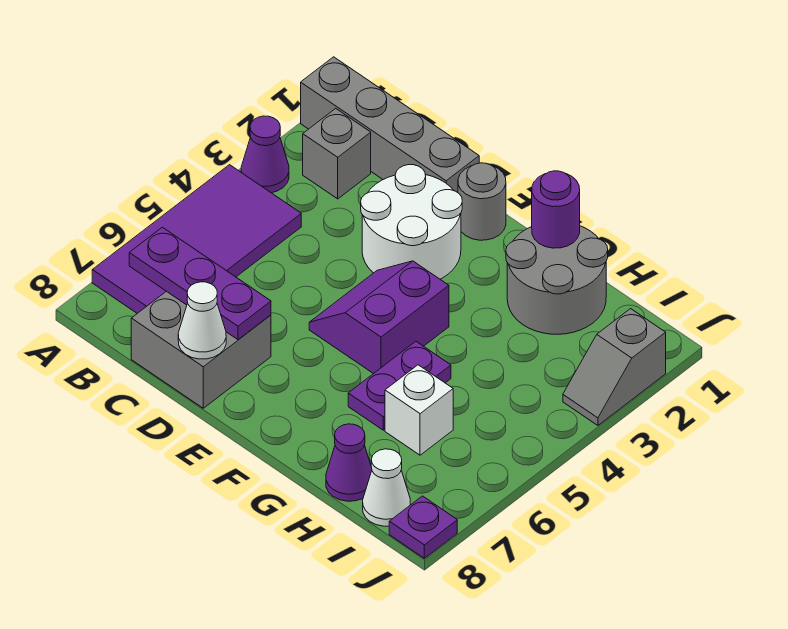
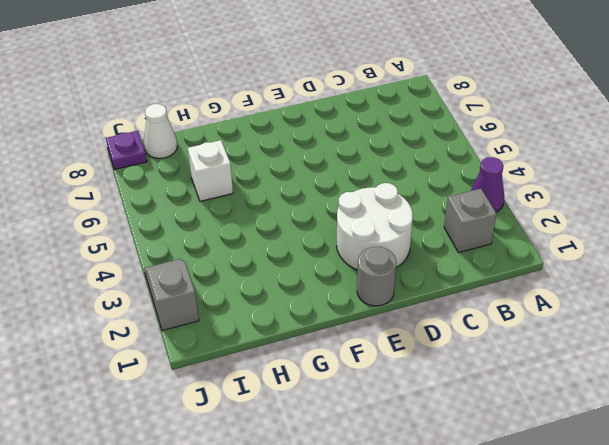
none -> grey brick A1:D1 level 1
none -> purple tile A4:B7 level 1
none -> grey brick C7:D8 level 1

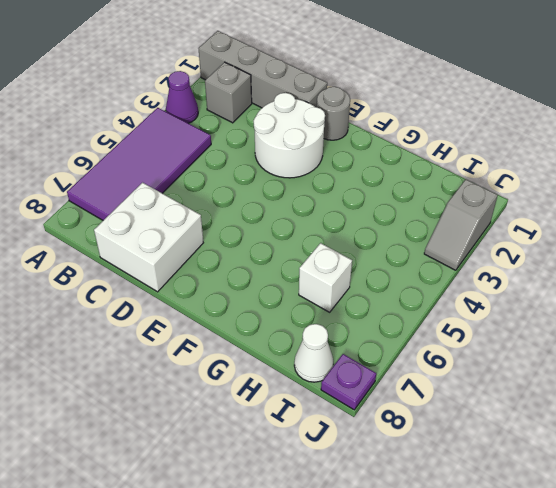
white brick C7:D8 level 1 -> grey brick C7:D8 level 1
none -> purple slope E4:F5 level 1 top F
none -> grey round brick G1:H2 level 1
none -> purple plate G5:G6 level 1

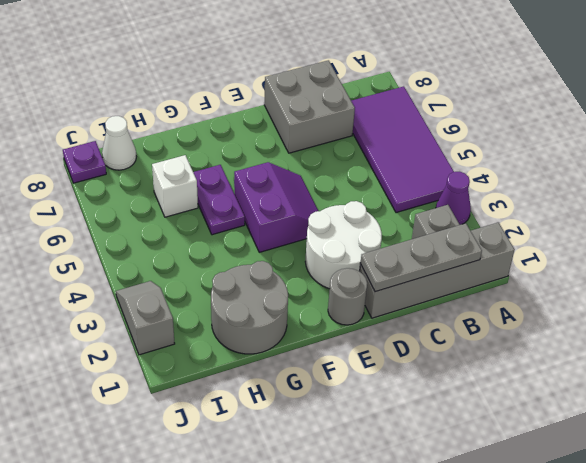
grey plate B1:D1 level 2 -> none
none -> purple cone H8 level 1
none -> purple plate B7:D7 level 2
none -> white cone D8 level 2

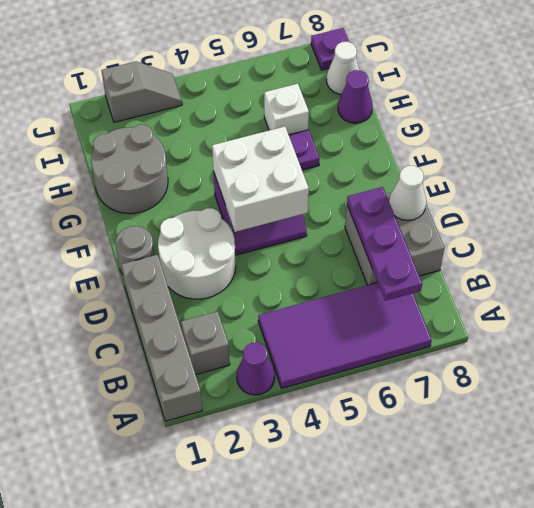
white brick E4:F5 level 2 -> none
none -> purple round brick G1 level 2

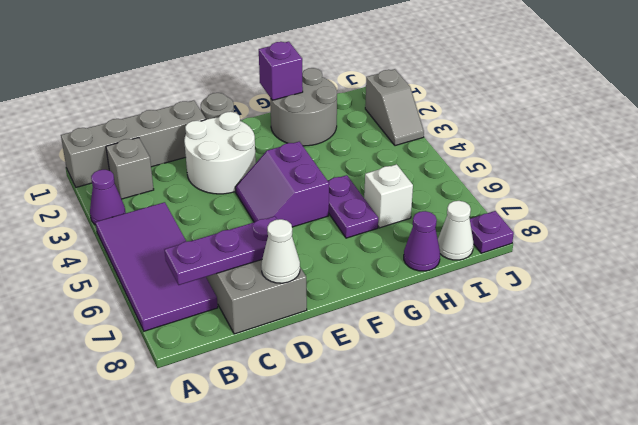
purple brick G1 level 2 -> purple round brick G1 level 2

